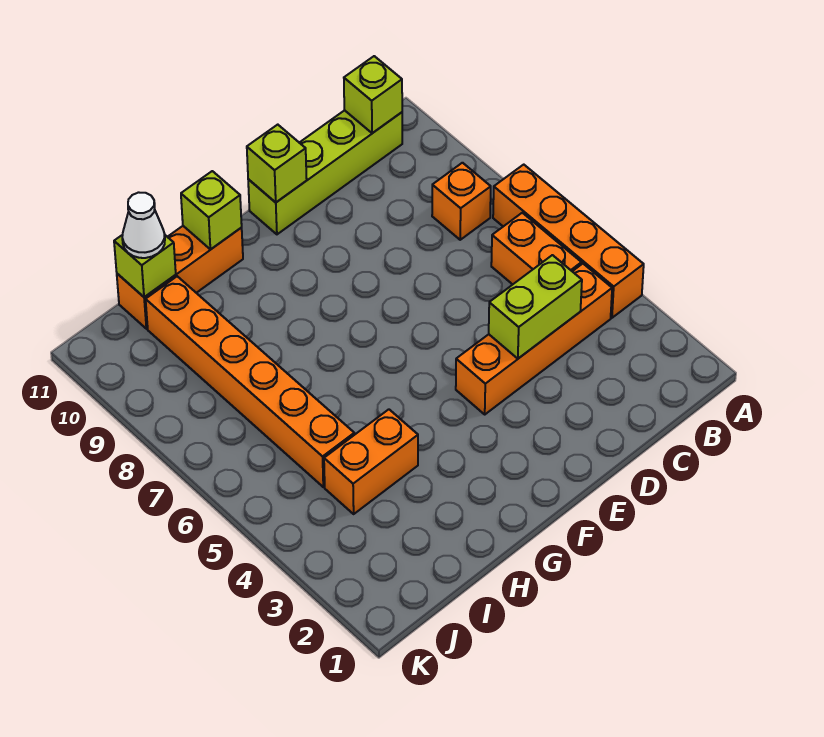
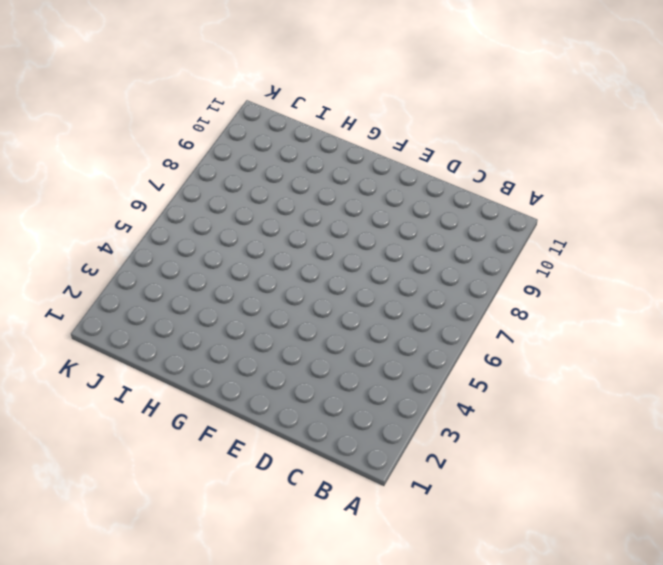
none -> orange brick A4:A7 level 1
none -> orange brick B4:E4 level 1
none -> orange brick B5:B6 level 1

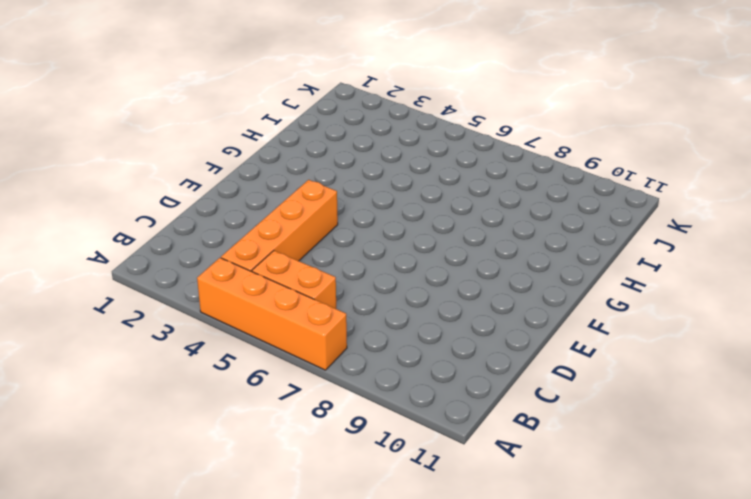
none -> orange brick B8 level 1
none -> lime brick B11:E11 level 1
none -> orange brick G11:I11 level 1

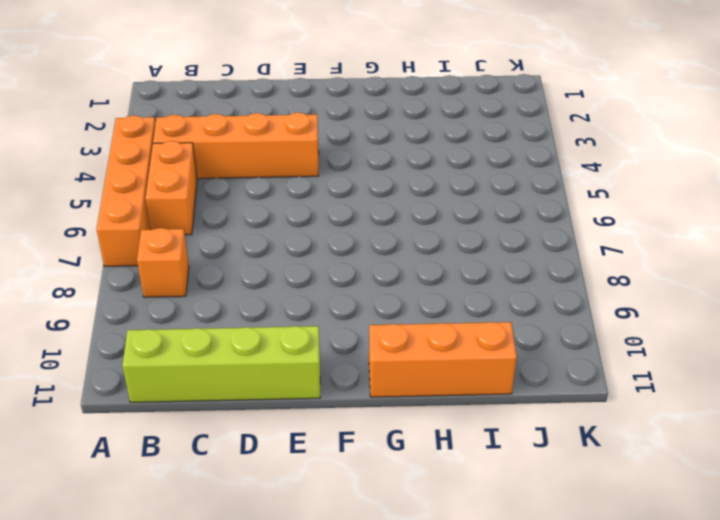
none -> orange brick H4:I4 level 1
none -> orange brick I5:I10 level 1
none -> lime brick B11 level 2

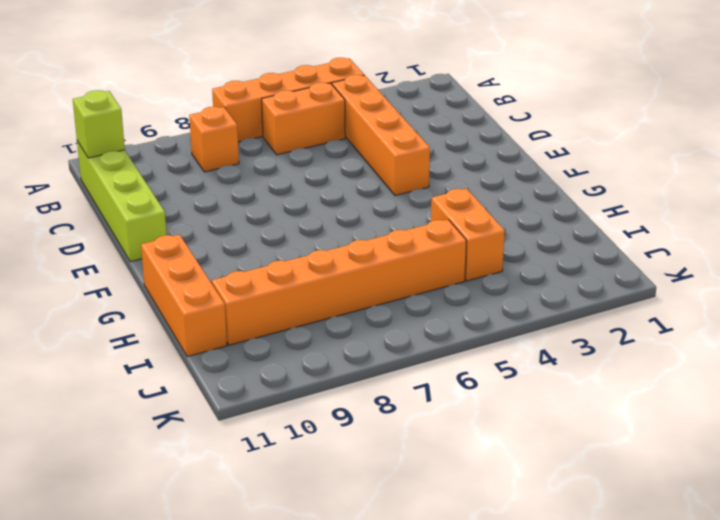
none -> lime brick C4:D4 level 2
none -> lime brick E11 level 2
none -> lime brick G11 level 2

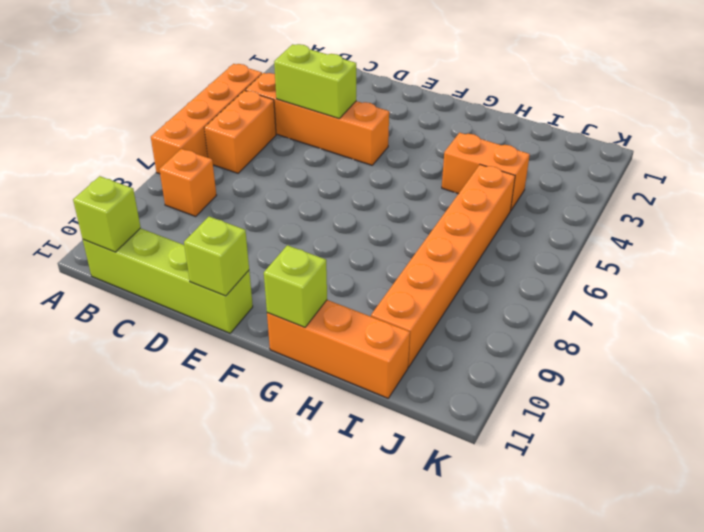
none -> lime brick I11 level 2
none -> white cone I11 level 3

